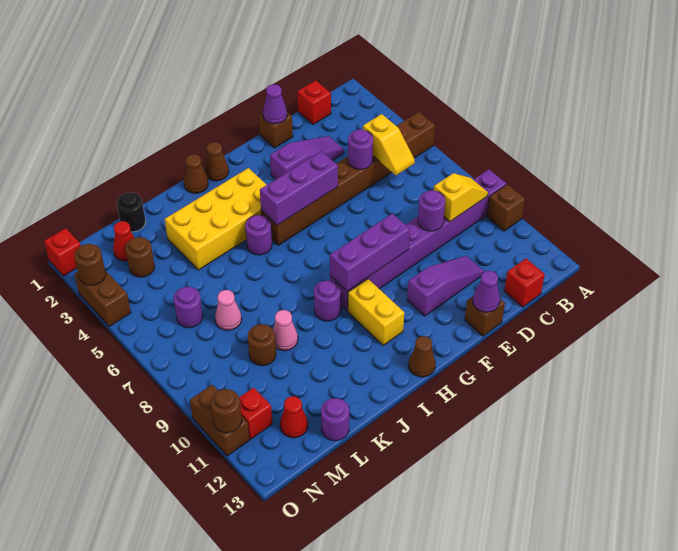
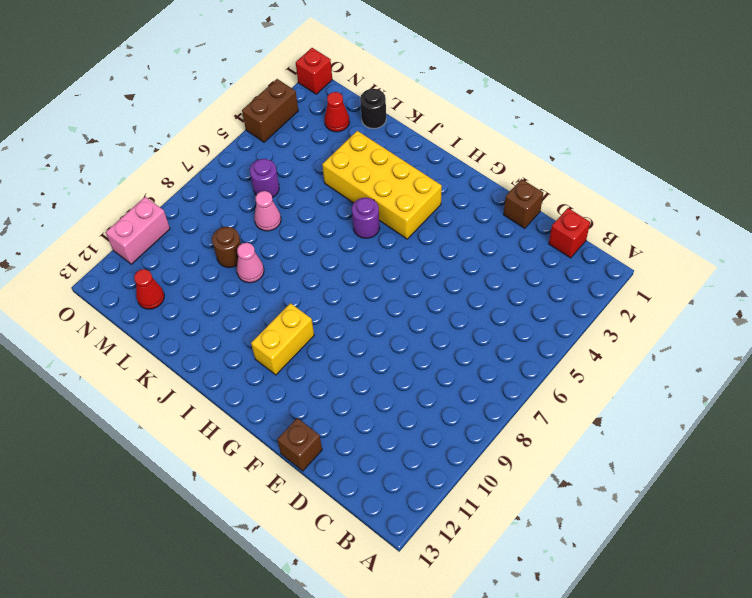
pink brick O10:O11 level 1 -> brown brick O10:O11 level 1
none -> brown brick A5:H5 level 1
none -> purple brick A9:H9 level 1
none -> brown brick A10 level 1
none -> red brick C13 level 1

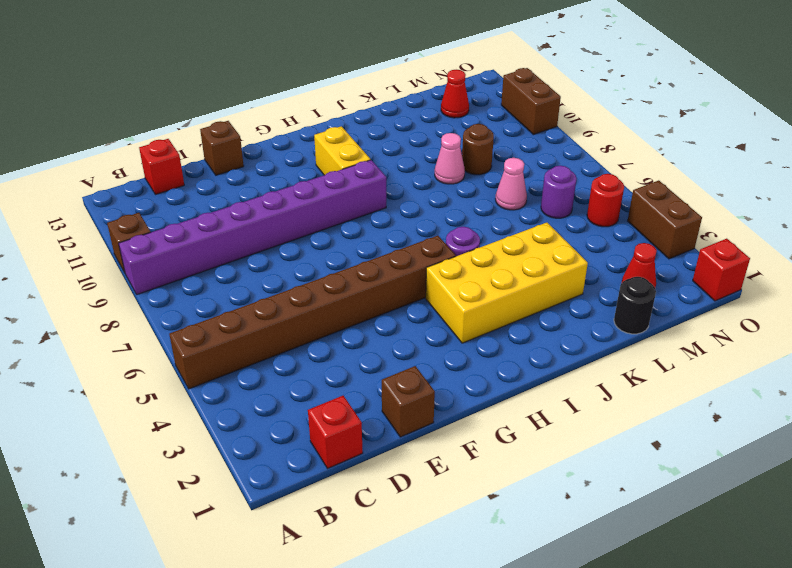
red round brick N5 level 1 -> none
none -> purple slope D3:F3 level 1 top F
none -> purple slope D11:F11 level 1 top F
none -> brown cone H1 level 1
none -> brown cone H13 level 1

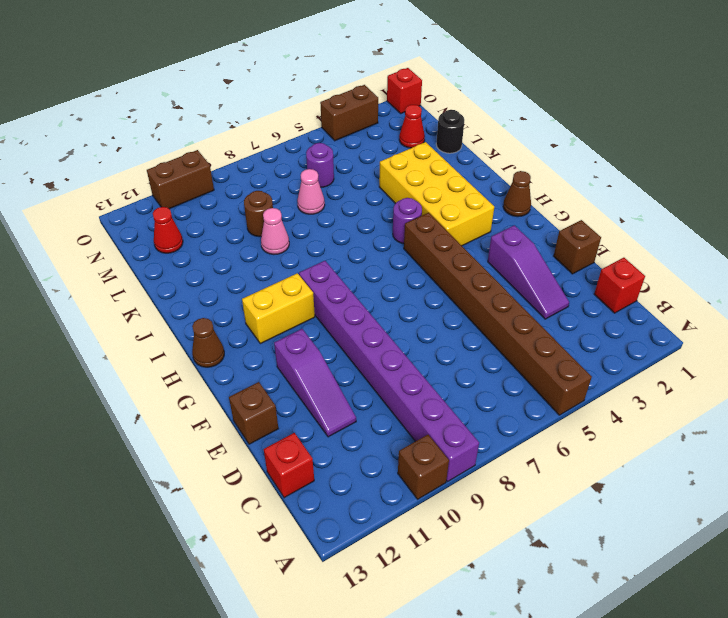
none -> brown cone I1 level 1
none -> purple round brick I9 level 1
none -> purple round brick L13 level 1
none -> brown round brick M3 level 1

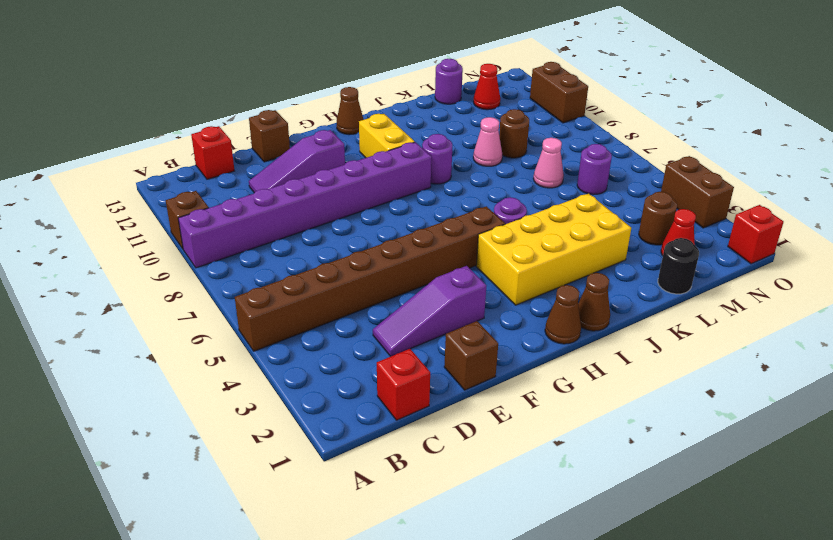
none -> red brick N11 level 1
none -> yellow slope B9:C9 level 2 top C
none -> yellow slope C5:C6 level 2 top 5
none -> purple round brick D5 level 2

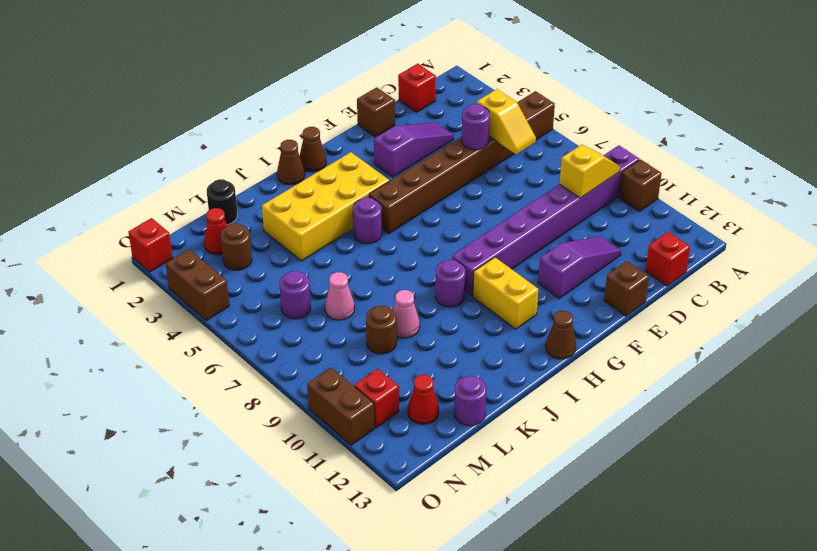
none -> purple round brick D9 level 2
none -> purple cone E1 level 2
none -> purple cone E13 level 2
none -> purple brick F5:H5 level 2

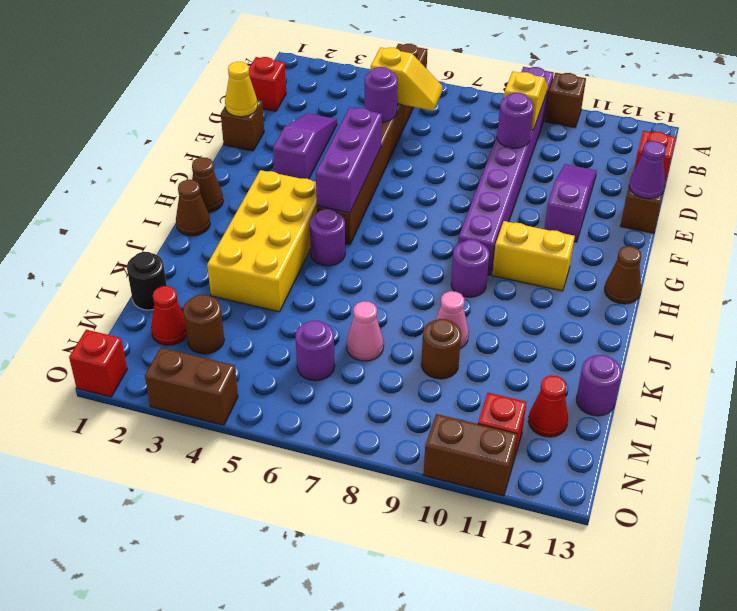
yellow cone E1 level 2 -> purple cone E1 level 2
none -> purple brick F9:H9 level 2
none -> brown round brick O3 level 2
none -> brown round brick O11 level 2

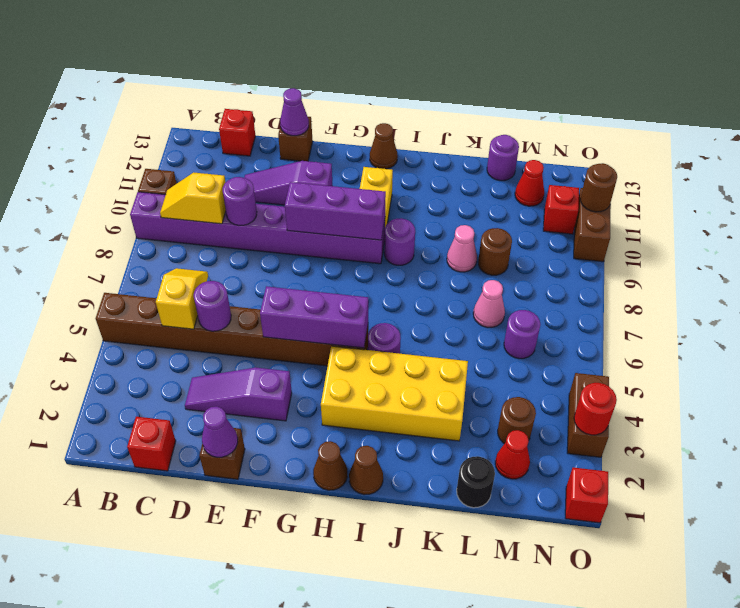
red round brick O3 level 2 -> brown round brick O3 level 2

